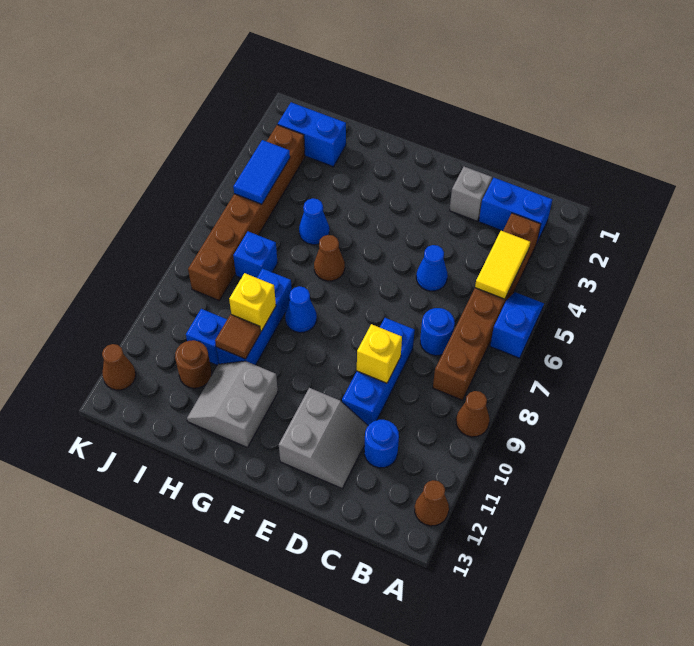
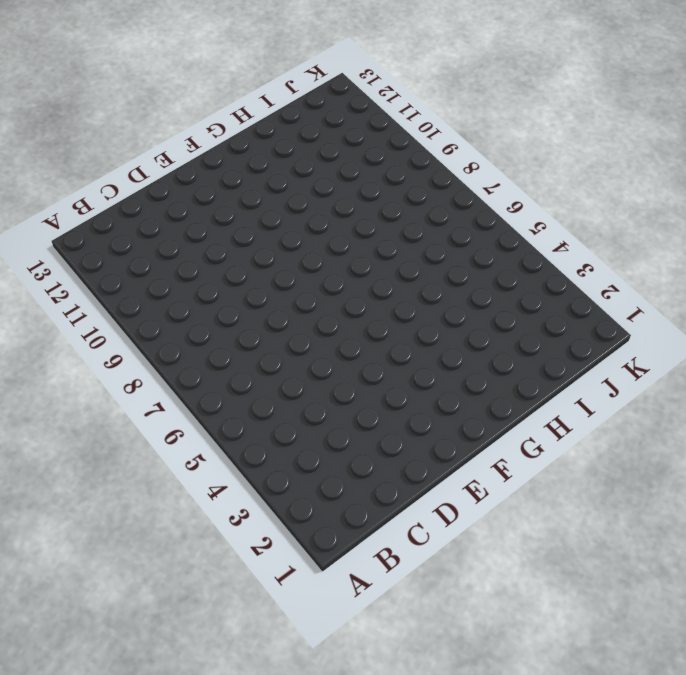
none -> blue slope A5:A6 level 1 top 6
none -> brown cone A9 level 1
none -> brown cone A12 level 1

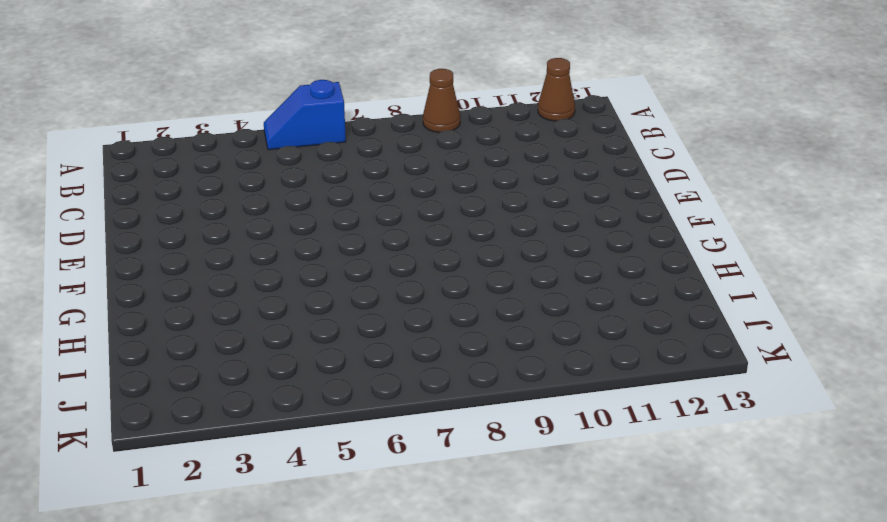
none -> blue brick B2:C2 level 1
none -> brown brick B3:B8 level 1
none -> blue round brick C7 level 1

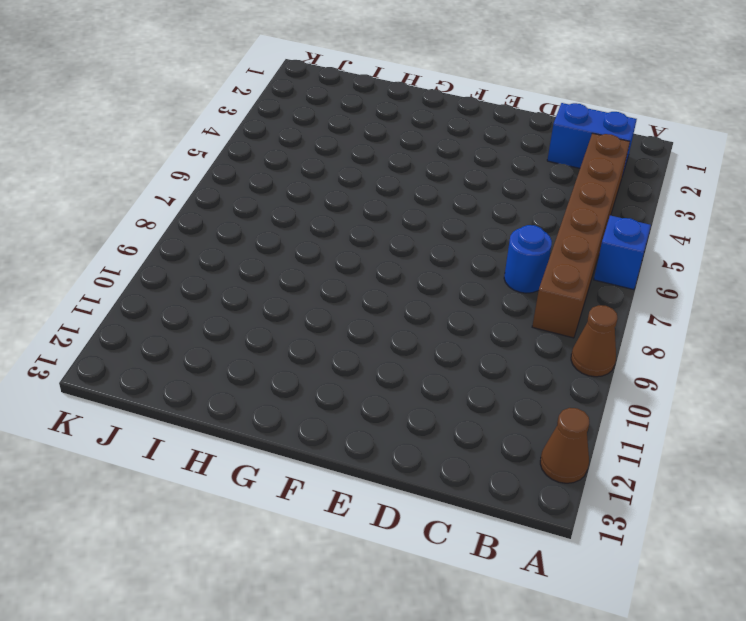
none -> blue round brick C11 level 1
none -> grey brick D2 level 1
none -> blue cone D5 level 1

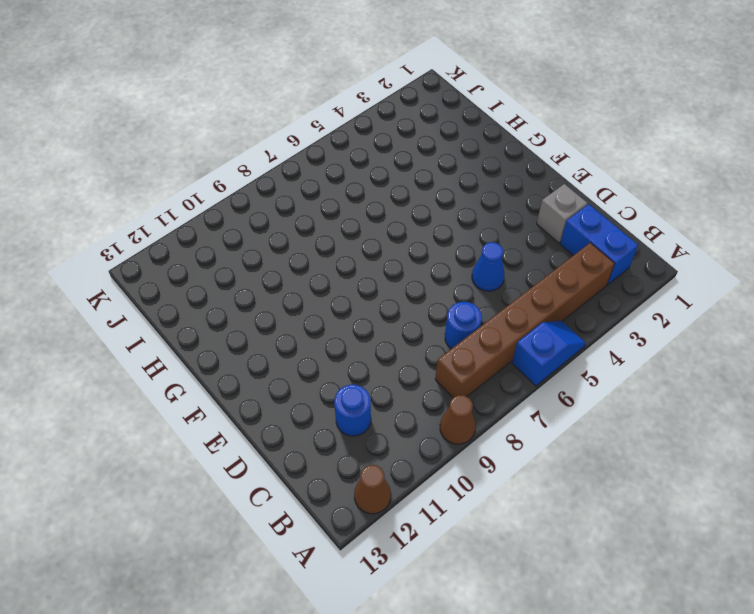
none -> blue brick D8:D10 level 1
none -> grey slope D11:E12 level 1 top E
none -> brown cone G6 level 1

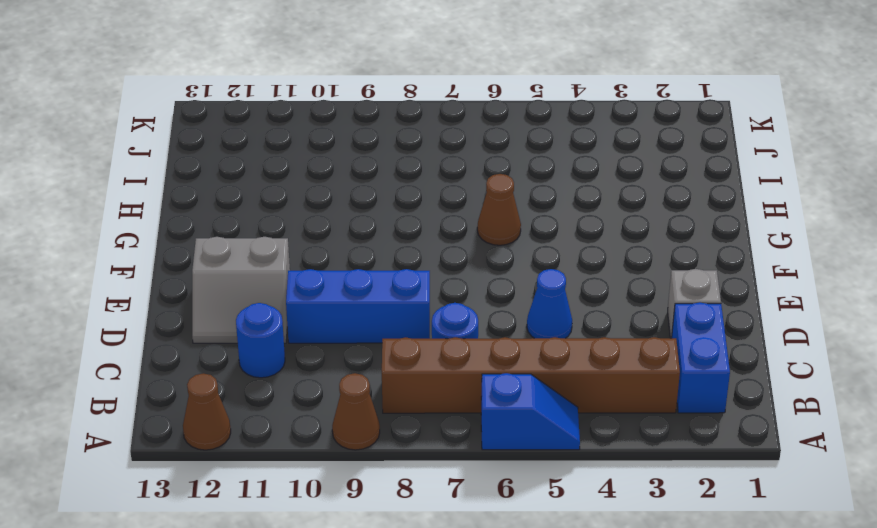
none -> blue cone G8 level 1
none -> grey slope G11:H12 level 1 top G
none -> blue cone H5 level 1

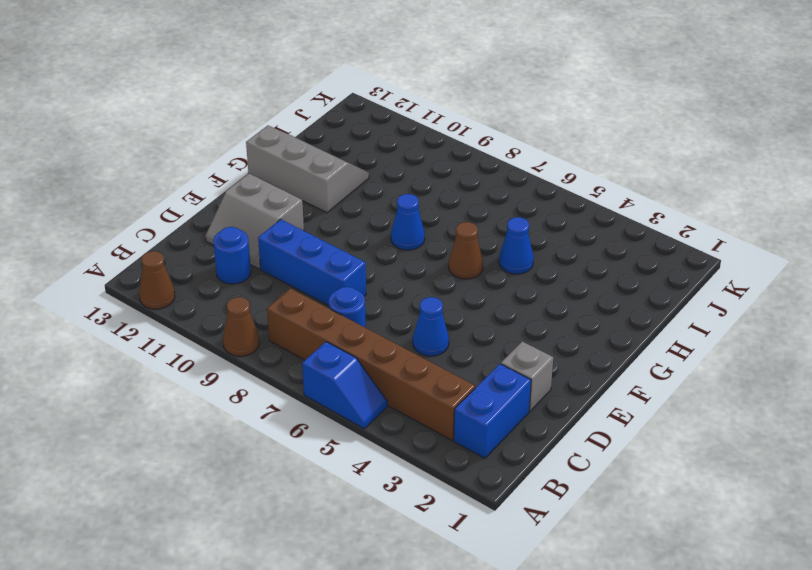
grey slope G11:H13 level 1 top G -> grey slope G11:H12 level 1 top G
none -> blue brick H8:H10 level 1
none -> blue brick I2:J2 level 1
none -> blue brick I7 level 1

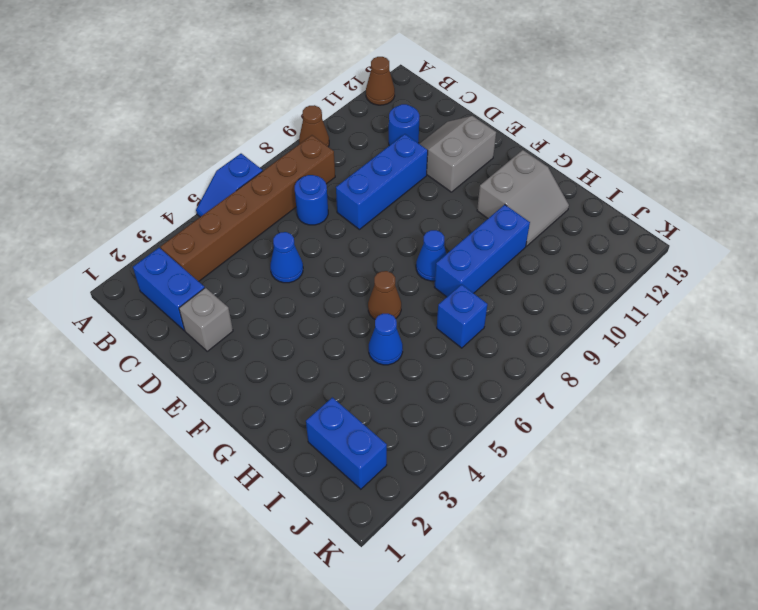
none -> blue brick I10 level 1
none -> brown round brick I11 level 1
none -> brown brick J3:J8 level 1

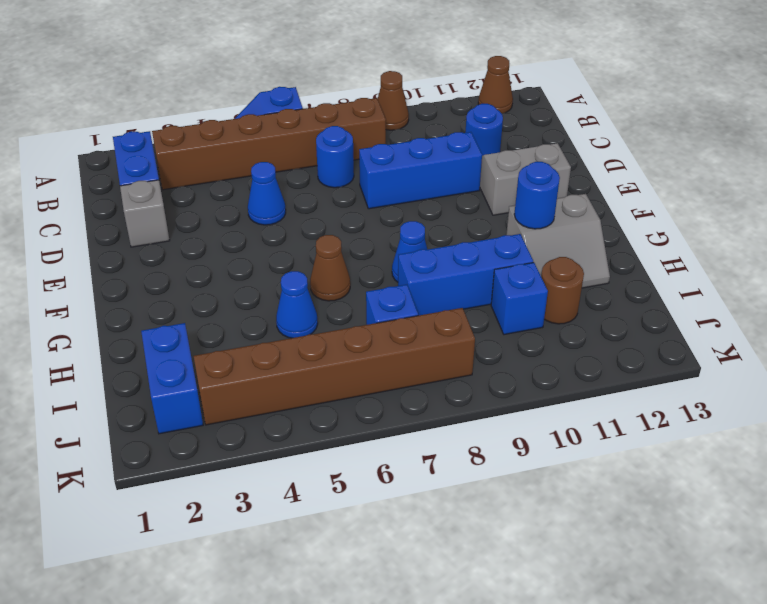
blue round brick G11 level 2 -> none
none -> brown cone K12 level 1
none -> yellow tile B4:B5 level 2
none -> yellow brick D9 level 2

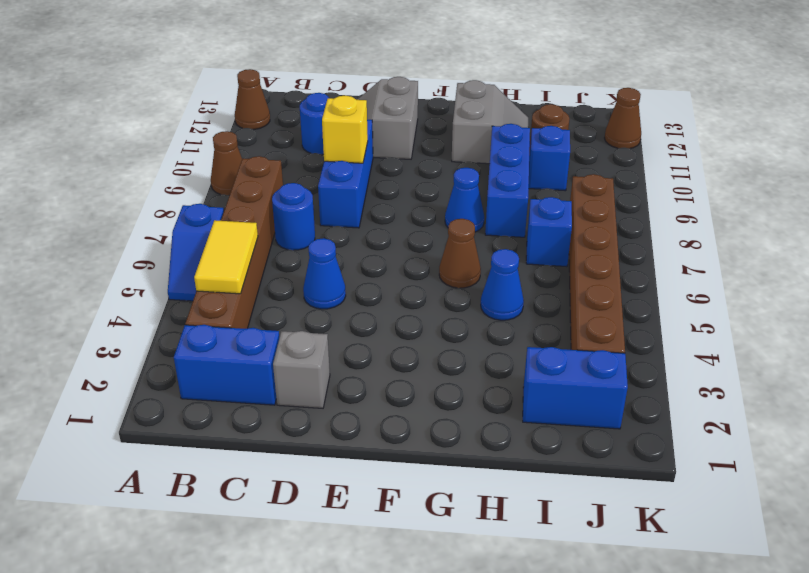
none -> yellow brick H9 level 2
none -> brown tile H10 level 2
none -> blue tile J4:J5 level 2

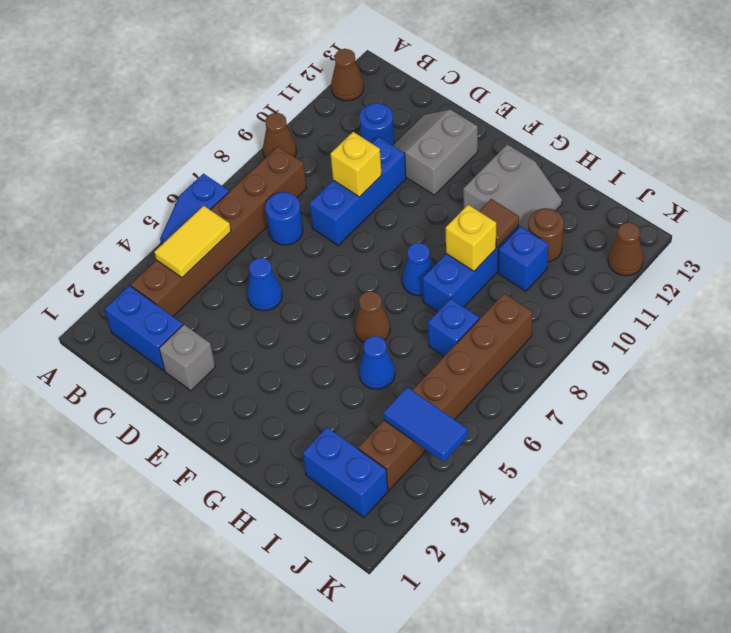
blue tile J4:K4 level 2 -> blue tile J4:J5 level 2

